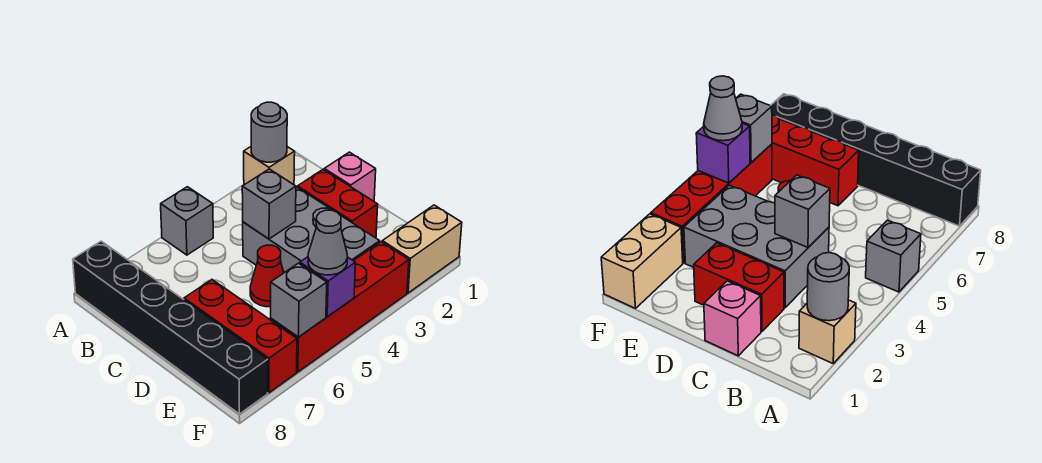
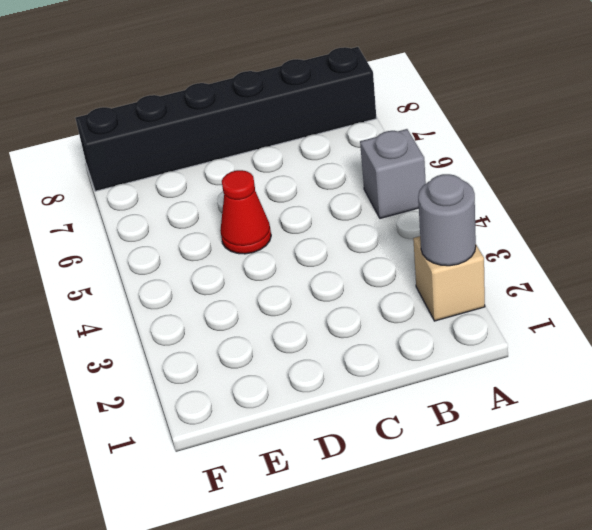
none -> pink brick C1 level 1
none -> red brick C2:D2 level 1
none -> grey brick C3:E4 level 1

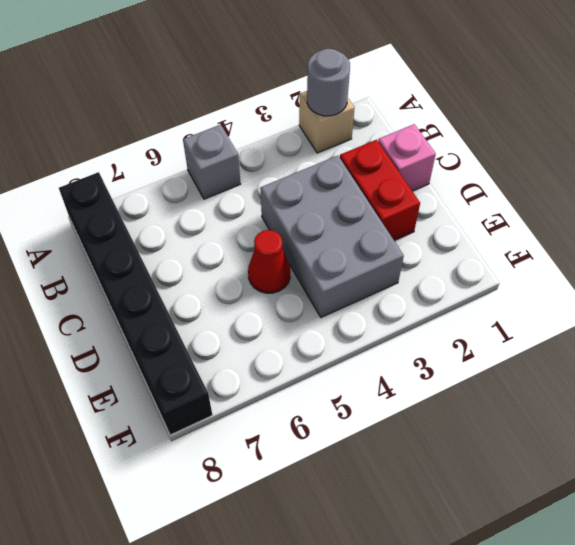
none -> red brick D7:F7 level 1
none -> tan brick F1:F2 level 1
none -> red brick F3:F6 level 1

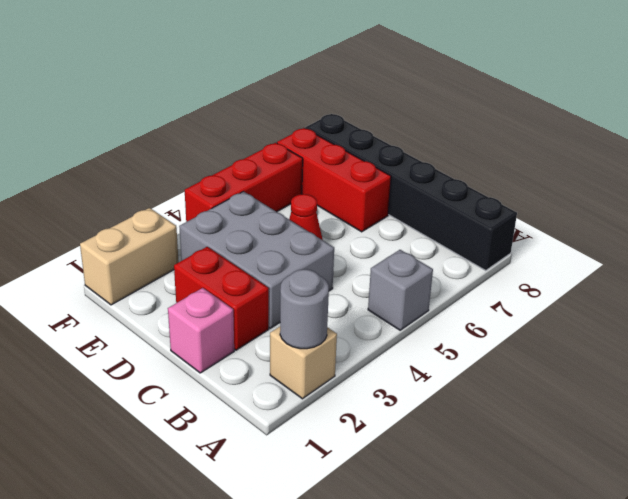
red brick F4:F6 level 1 -> red brick F3:F6 level 1
none -> grey brick C4 level 2
none -> purple brick F5 level 2
none -> grey brick F6 level 2

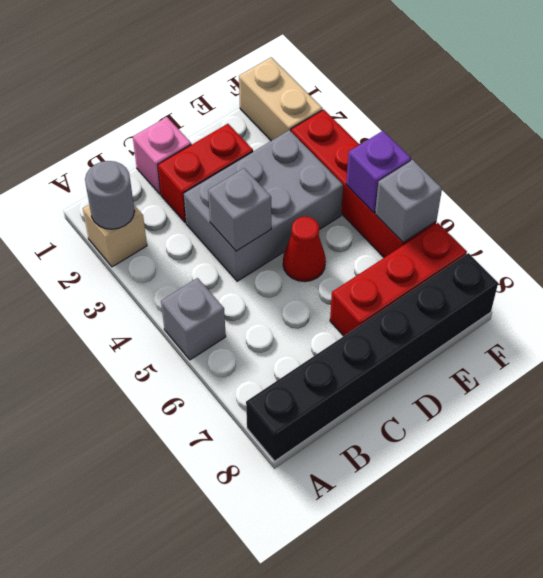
none -> grey cone F5 level 3

